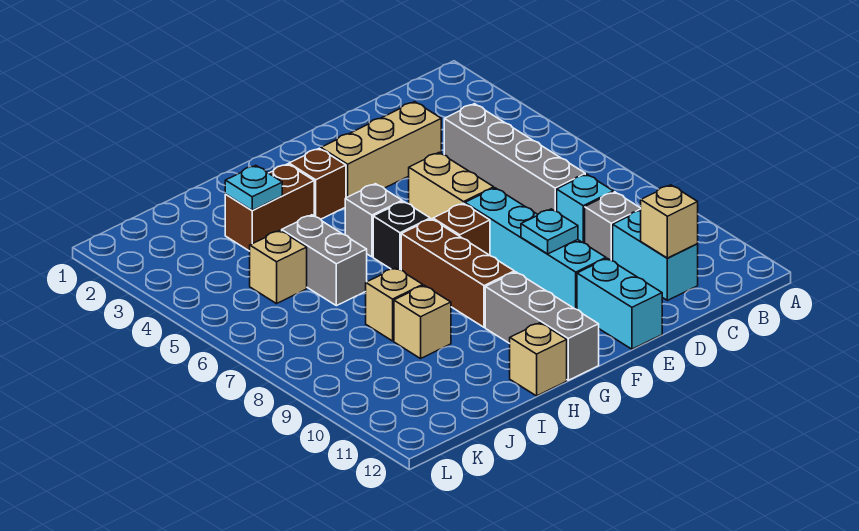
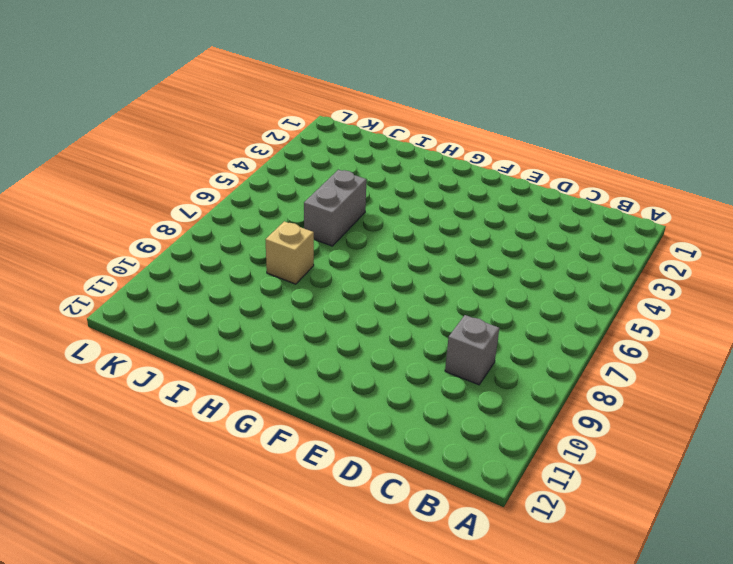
none -> grey brick C4:C7 level 1
none -> cyan brick C8 level 1
none -> cyan brick C10:C11 level 1

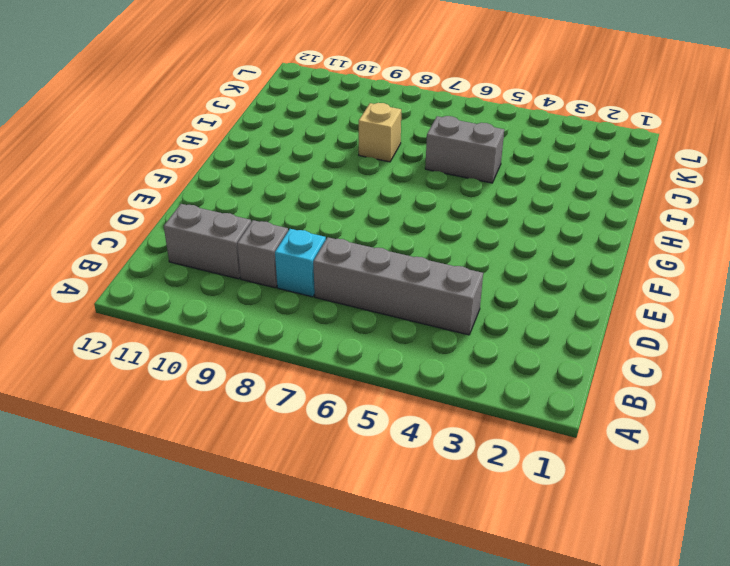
grey brick C10:C11 level 1 -> cyan brick C10:C11 level 1
none -> tan brick D3:F3 level 1
none -> tan brick E5:E6 level 1
none -> cyan brick E7:E10 level 1

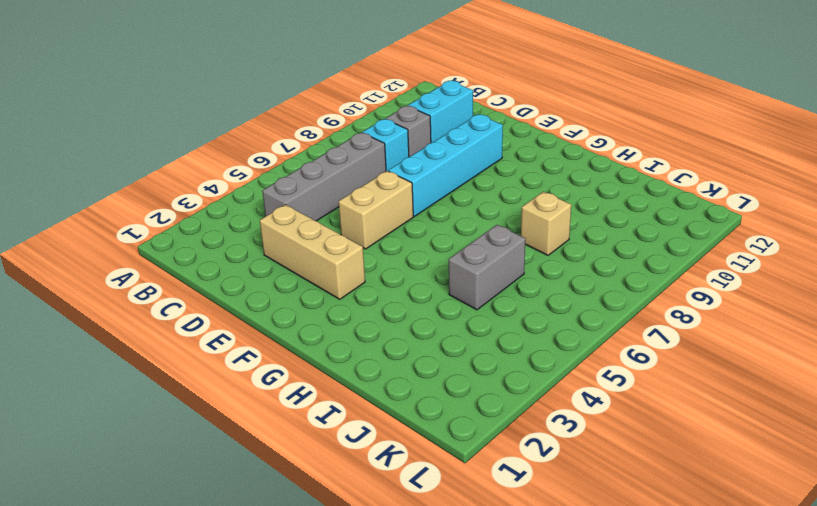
none -> cyan brick E11:E12 level 1
none -> brown brick F7 level 1
none -> brown brick G3 level 1

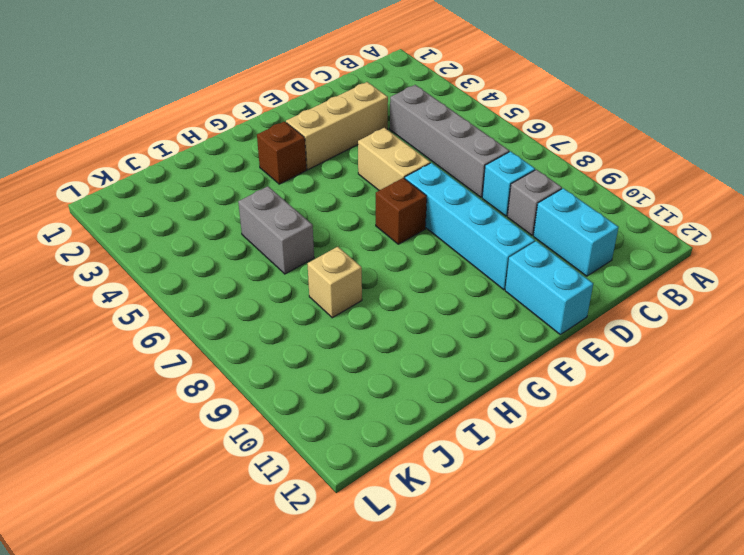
none -> grey brick G5 level 1
none -> black brick G6 level 1
none -> brown brick G7:G9 level 1

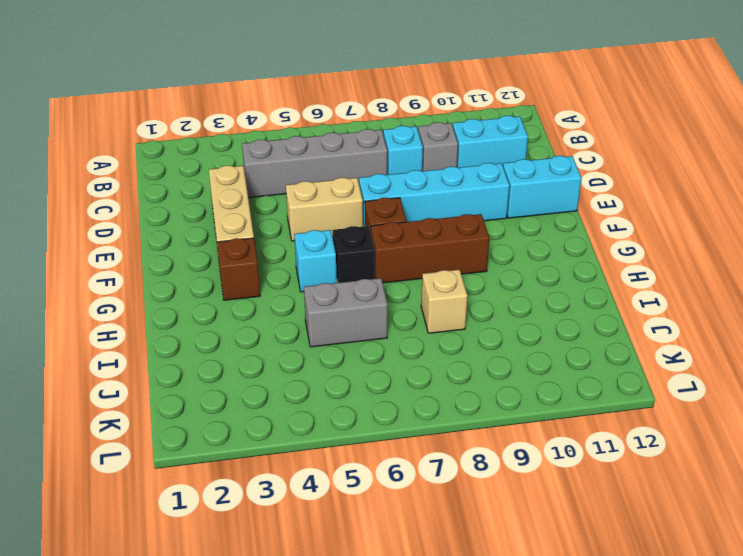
cyan brick G5 level 1 -> grey brick G5 level 1
none -> grey brick G10:G12 level 1
none -> brown brick H3:I3 level 1
none -> tan brick H12 level 1

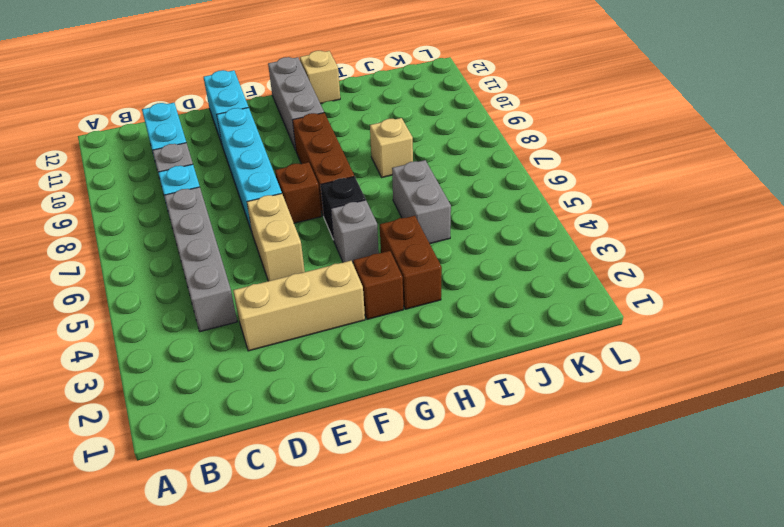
brown brick H3:H4 level 1 -> brown brick H3:I3 level 1
none -> tan brick I9 level 1
none -> tan brick J5 level 1
none -> tan brick C11 level 2

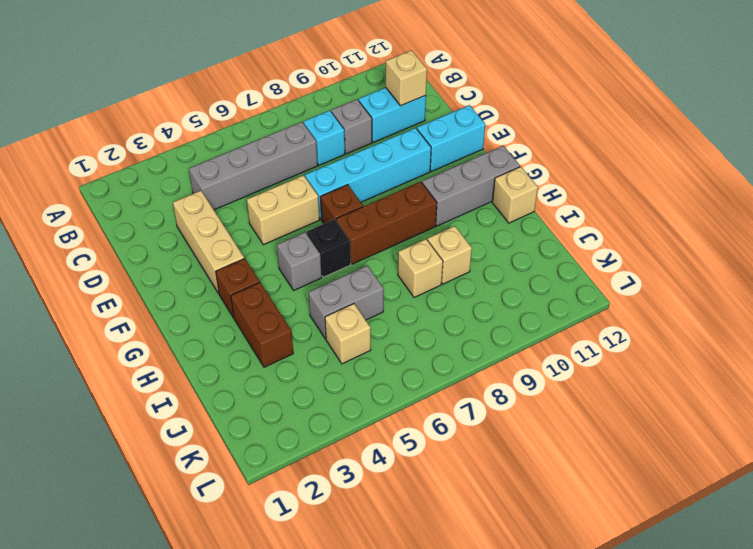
none -> cyan plate E9 level 2
none -> cyan plate I3 level 2

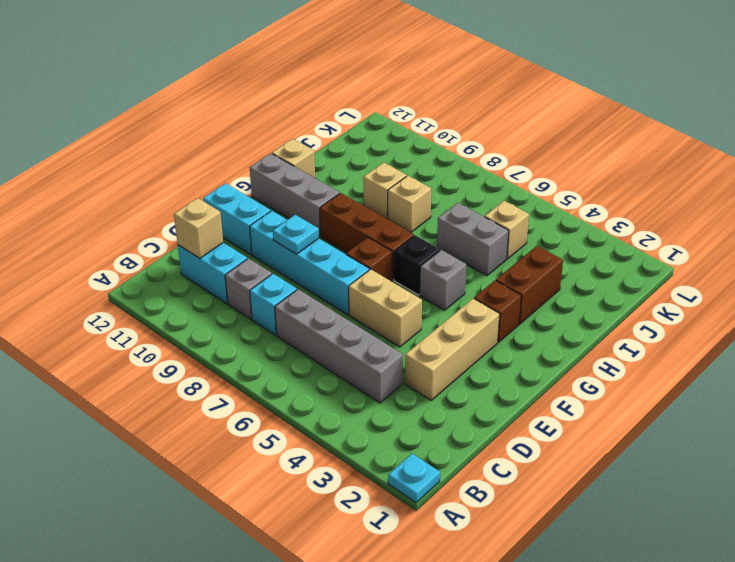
cyan plate A1 level 1 -> cyan plate I3 level 2

